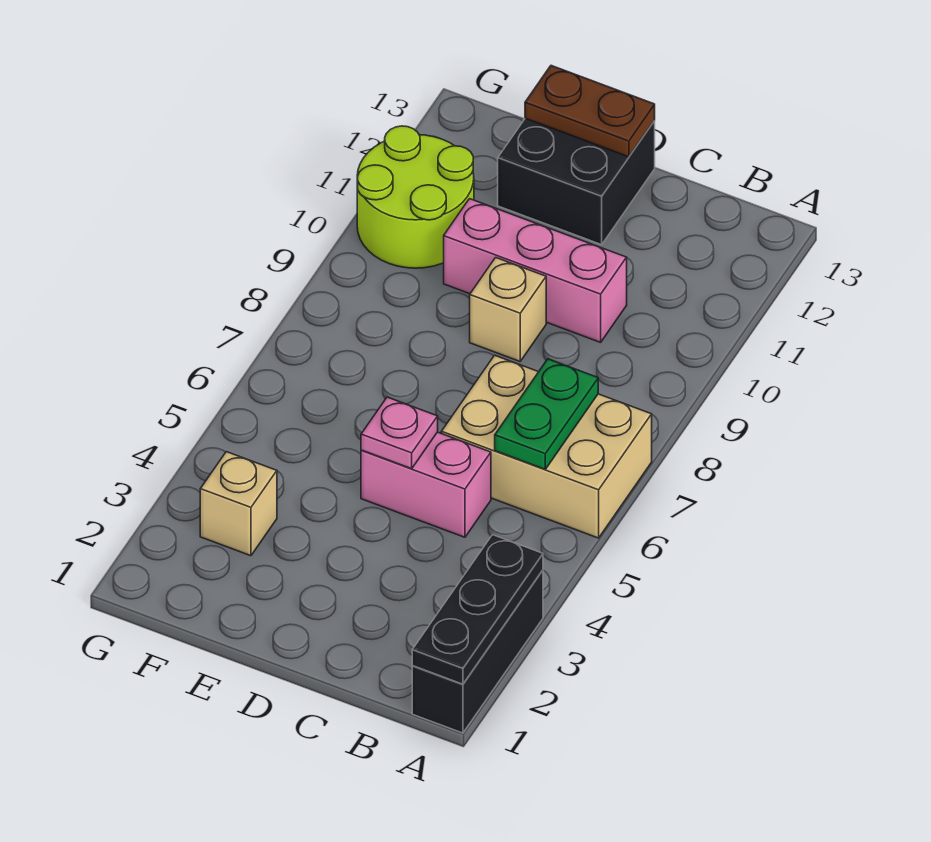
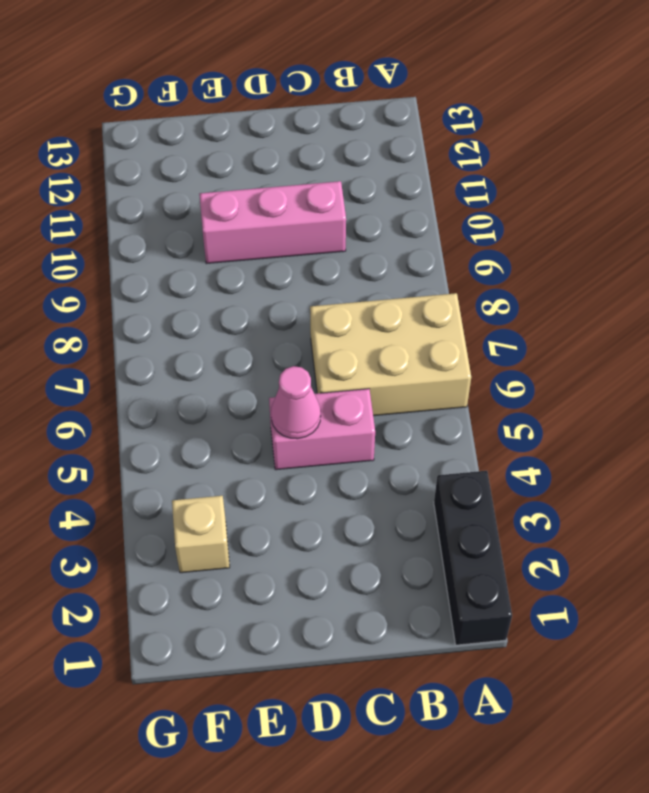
pink cone D5 level 2 -> pink plate D5 level 2
none -> tan brick D9 level 1
none -> black brick D12:E13 level 1
none -> lime round brick F10:G11 level 1

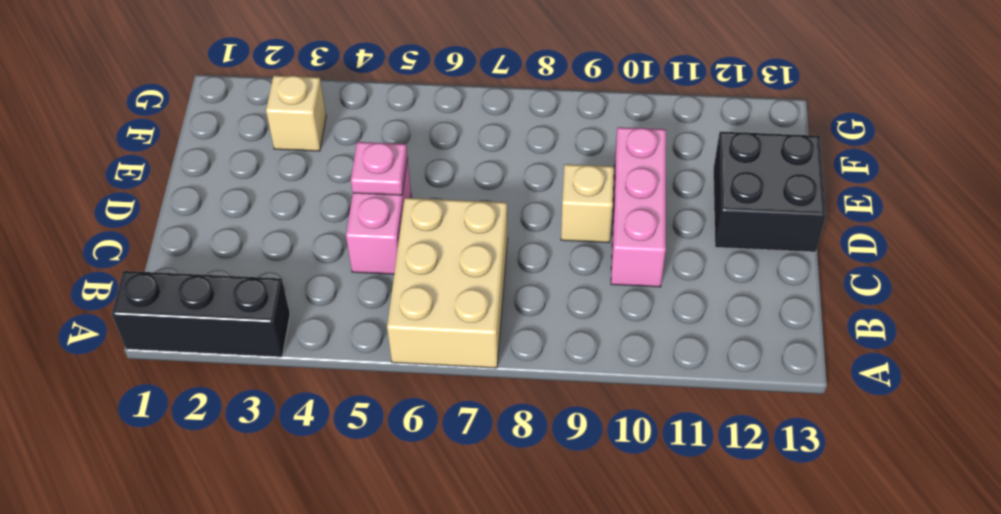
none -> lime round brick F10:G11 level 1
none -> black plate A1:A3 level 2
none -> green plate B6:B7 level 2

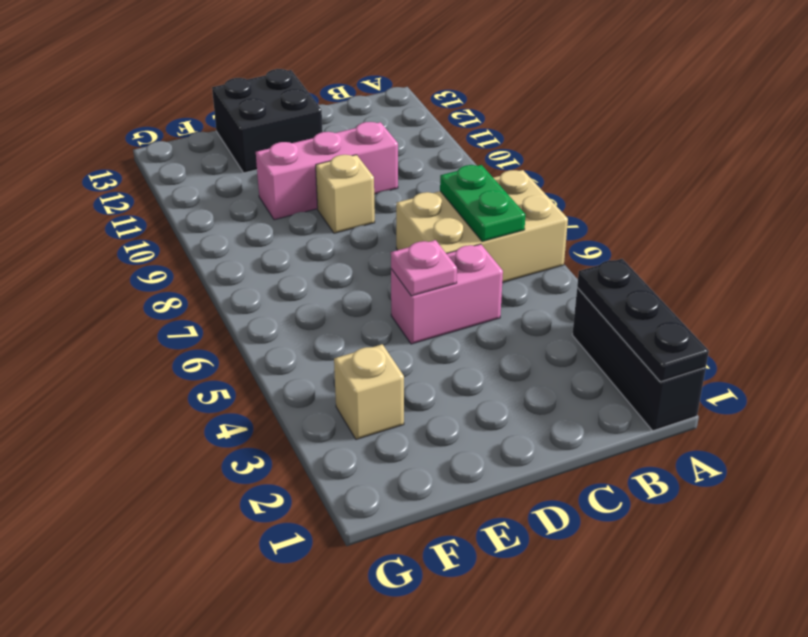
none -> lime round brick F10:G11 level 1
none -> brown plate D13:E13 level 2

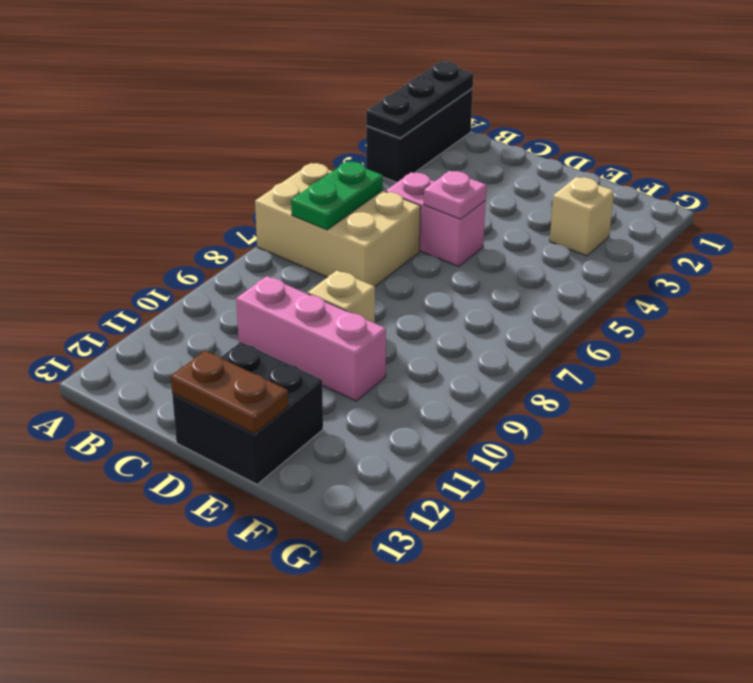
none -> lime round brick F10:G11 level 1

